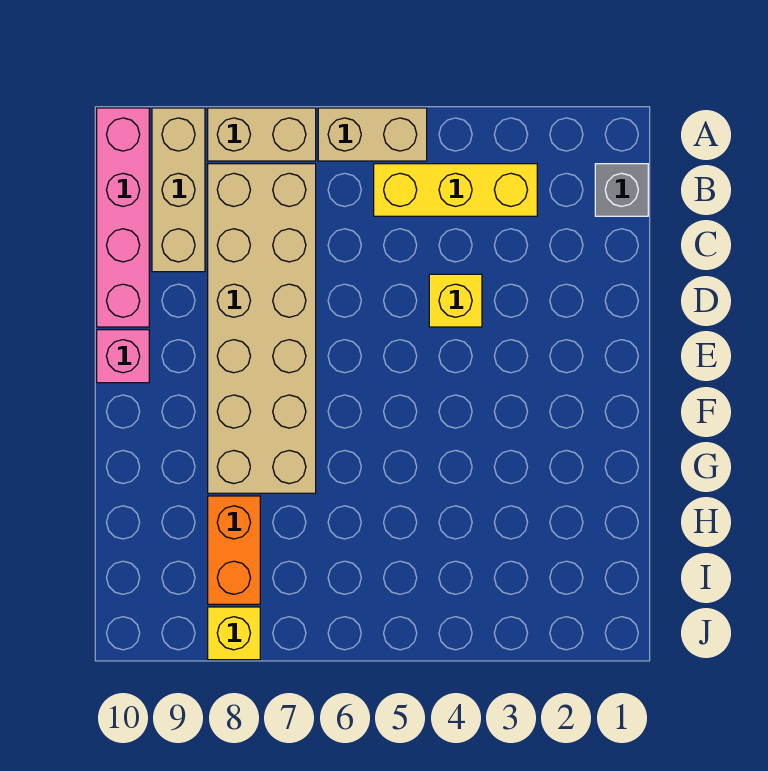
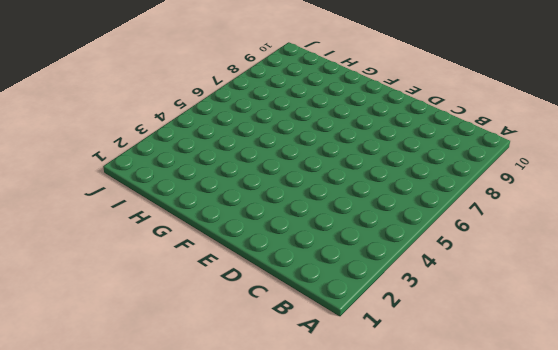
none -> tan brick A5:A6 level 1
none -> tan brick A7:A8 level 1

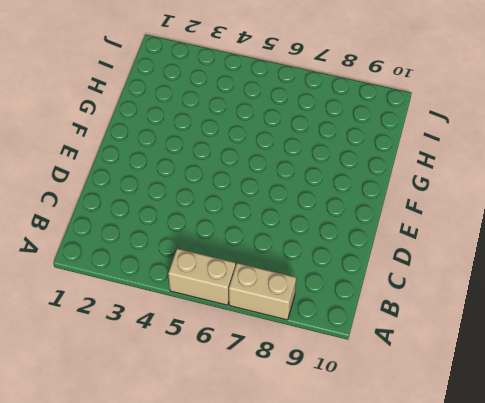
none -> tan brick A9:C9 level 1
none -> pink brick A10:D10 level 1

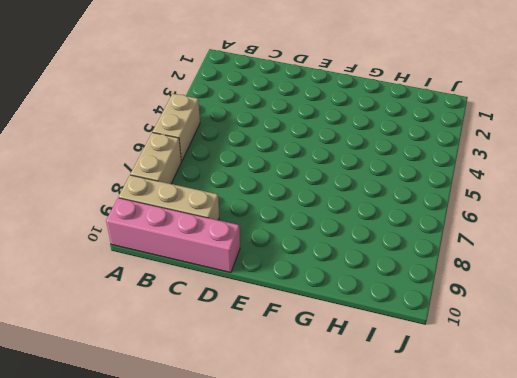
none -> grey brick B1 level 1
none -> yellow brick B3:B5 level 1

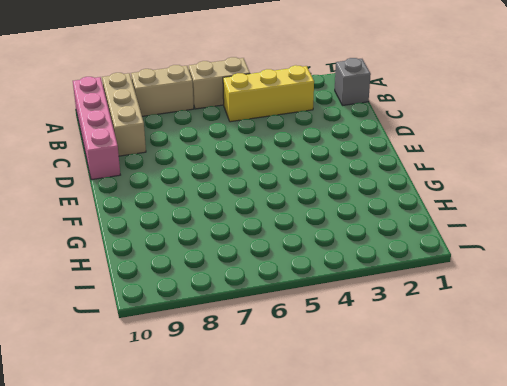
none -> tan brick B7:G8 level 1
none -> yellow brick D4 level 1

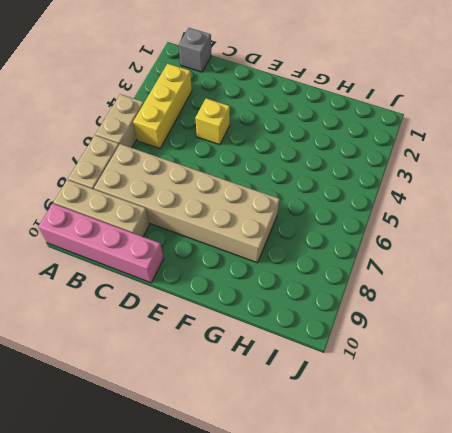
none -> pink brick E10 level 1
none -> orange brick H8:I8 level 1

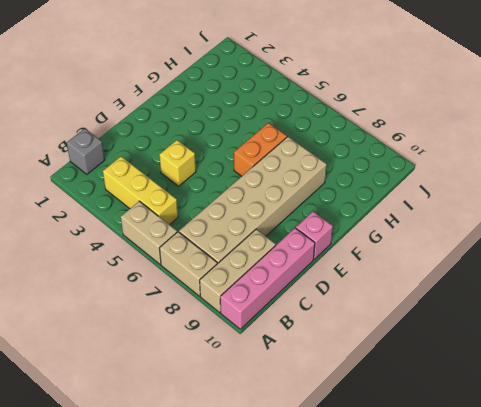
orange brick F6:G6 level 1 -> orange brick H8:I8 level 1
none -> yellow brick J8 level 1

